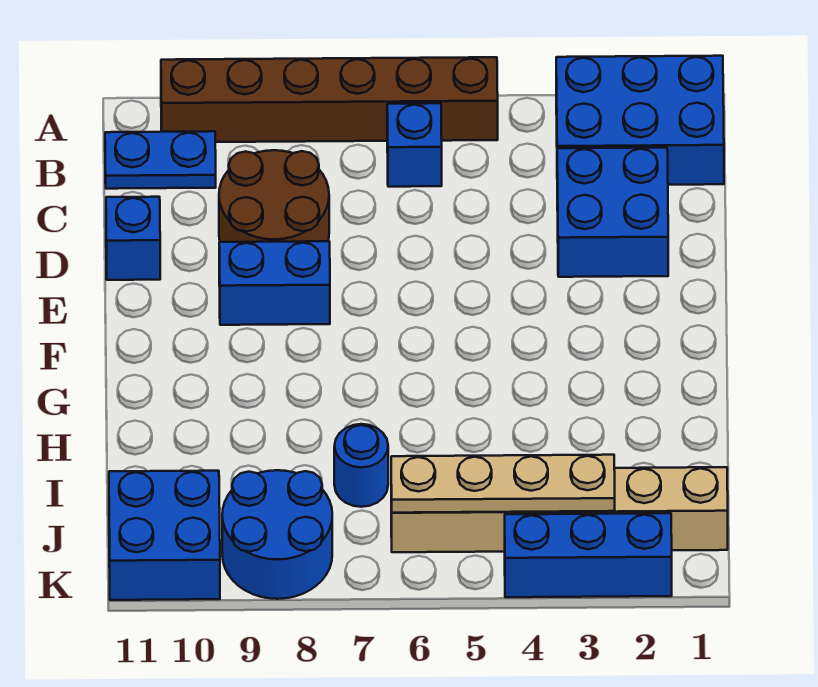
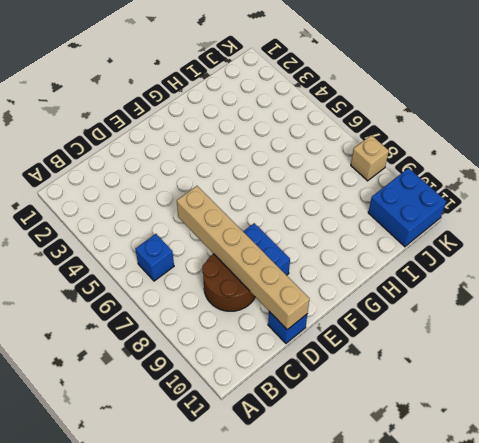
tan brick D6:D11 level 2 -> tan brick J1:J6 level 1
tan brick K8 level 1 -> blue round brick J8:K9 level 1
none -> blue brick A1:B3 level 1
none -> brown brick A5:A10 level 1
none -> blue plate B10:B11 level 1

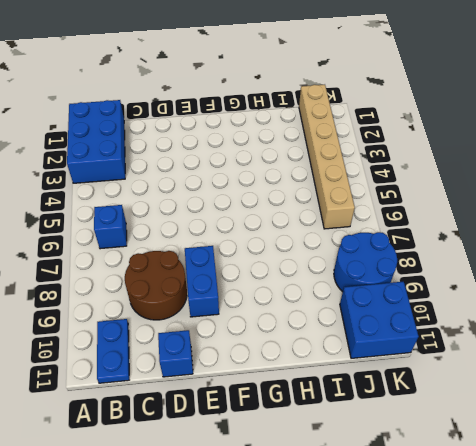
none -> brown brick A5:A10 level 1
none -> blue brick C2:D3 level 1
none -> blue round brick I7 level 1

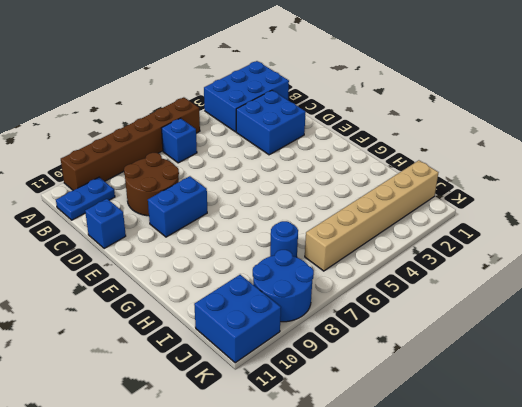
none -> blue brick K2:K4 level 1
none -> tan plate J3:J6 level 2

